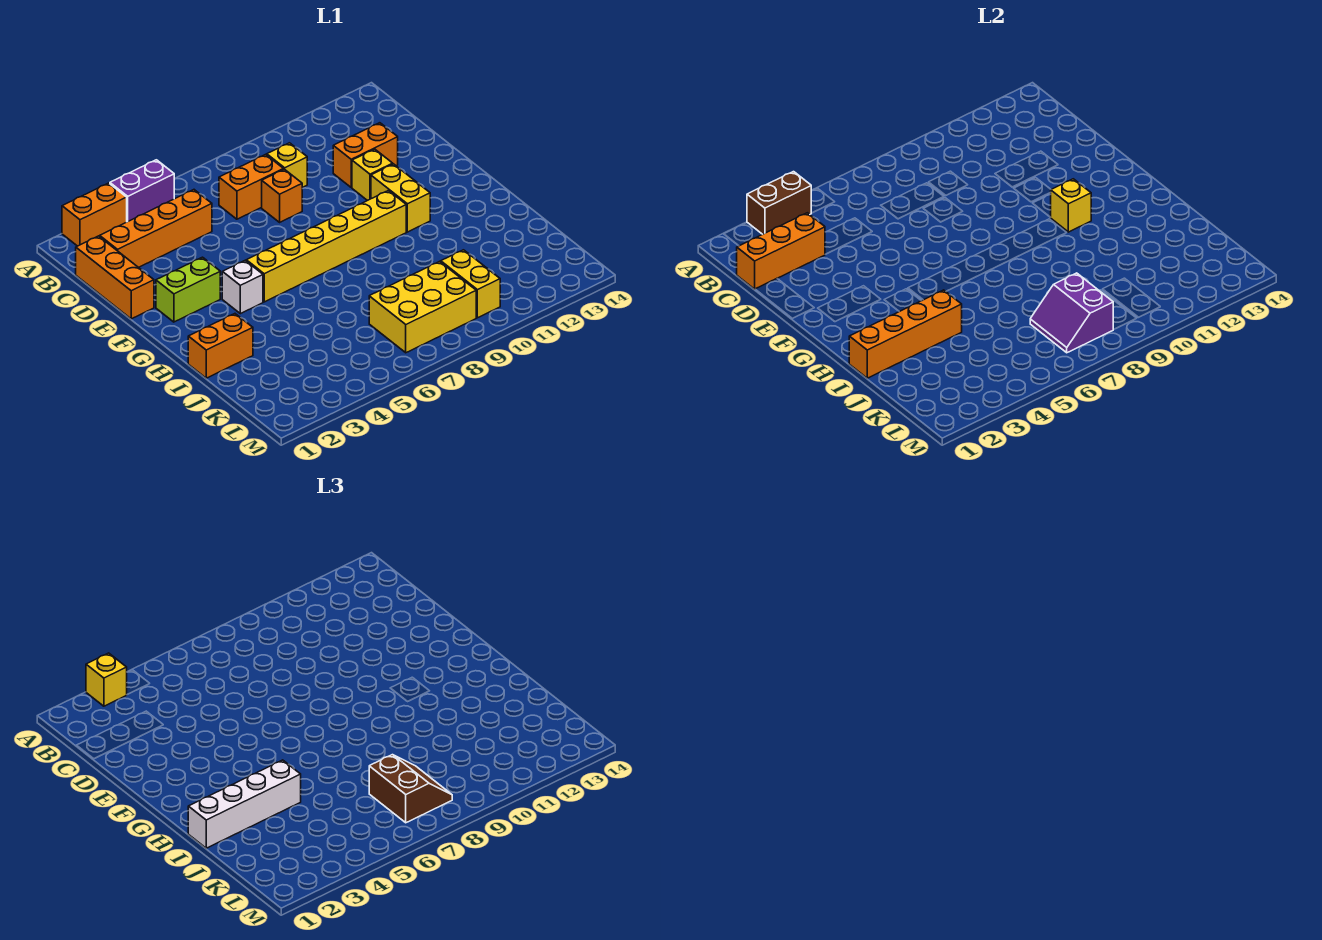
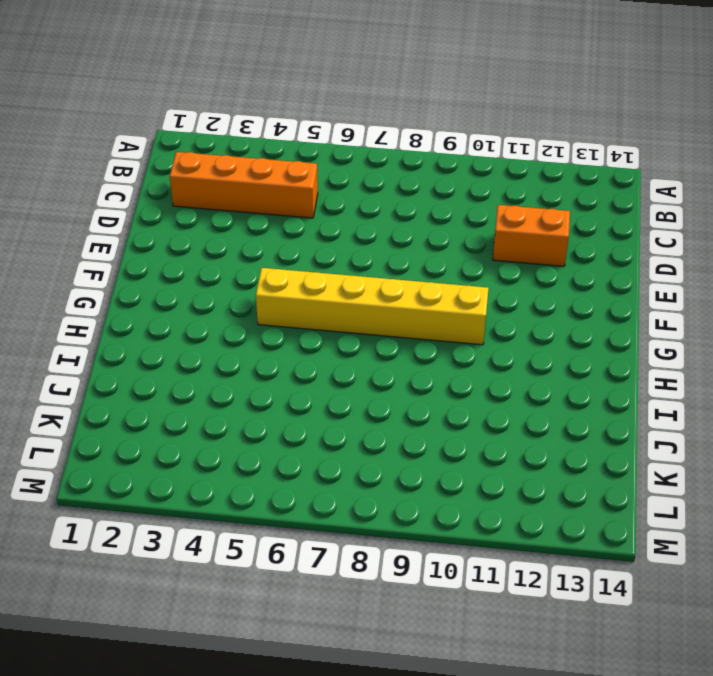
none -> orange brick A2:A3 level 1
none -> purple brick A4:A5 level 1
none -> orange brick C1:E1 level 1

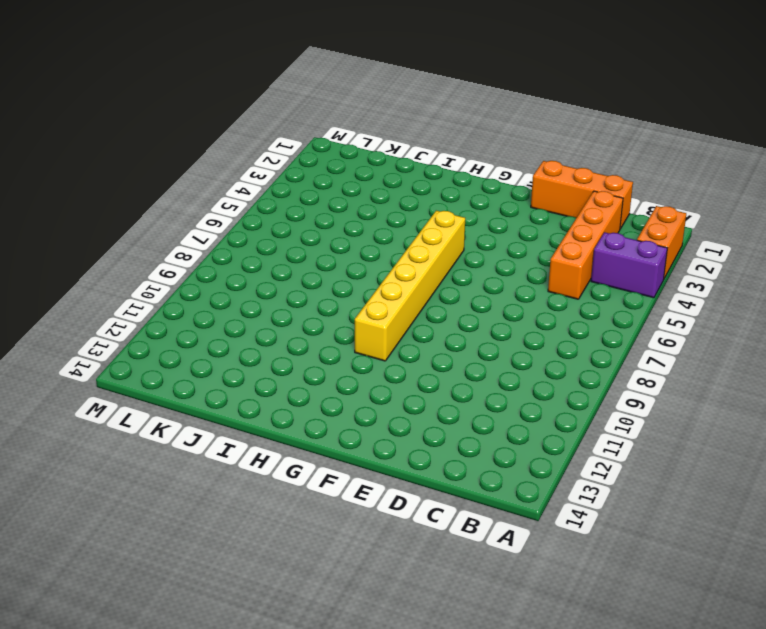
purple brick A4:B4 level 1 -> purple brick A4:A5 level 1
none -> orange brick C7:C8 level 1
none -> yellow brick C9 level 1
none -> orange brick D8 level 1

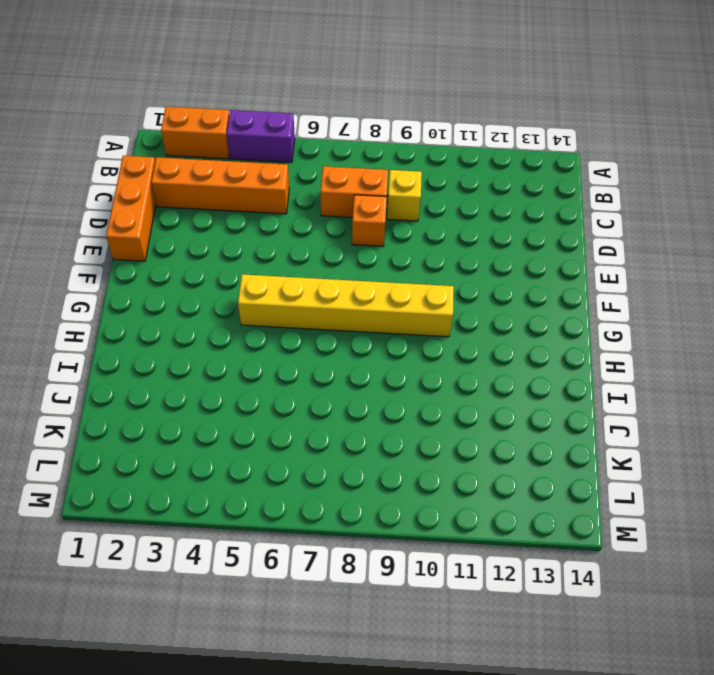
none -> orange brick D11:D12 level 1
none -> yellow brick E11 level 1
none -> lime brick F2:F3 level 1

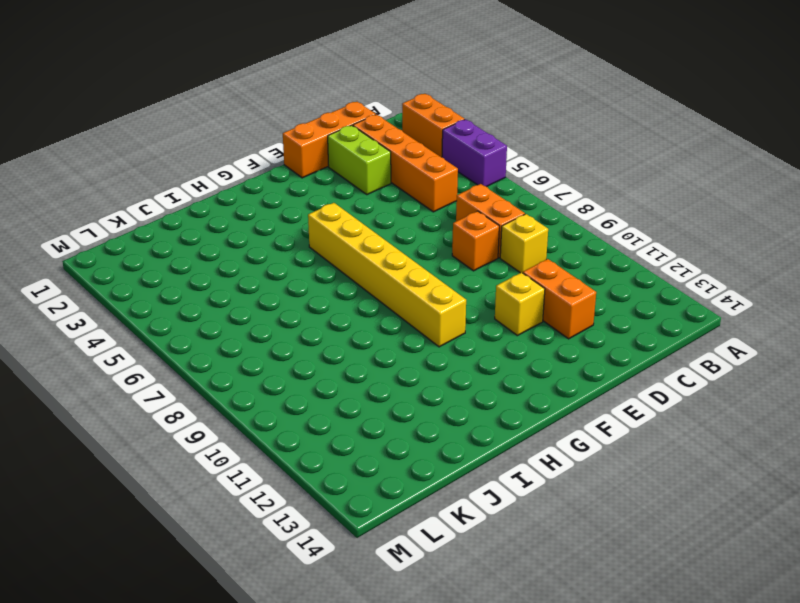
lime brick D2:D3 level 1 -> lime brick F2:F3 level 1
none -> yellow brick F11:G11 level 1
none -> white brick G4 level 1
none -> orange brick I1:I2 level 1

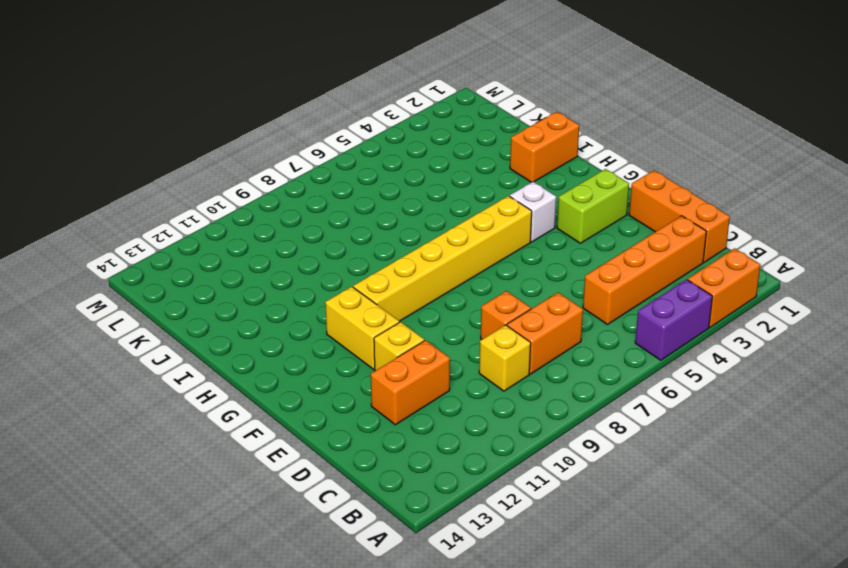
none -> yellow brick K7:L9 level 1
none -> yellow brick K10:L10 level 1
none -> brown brick A3:A4 level 2

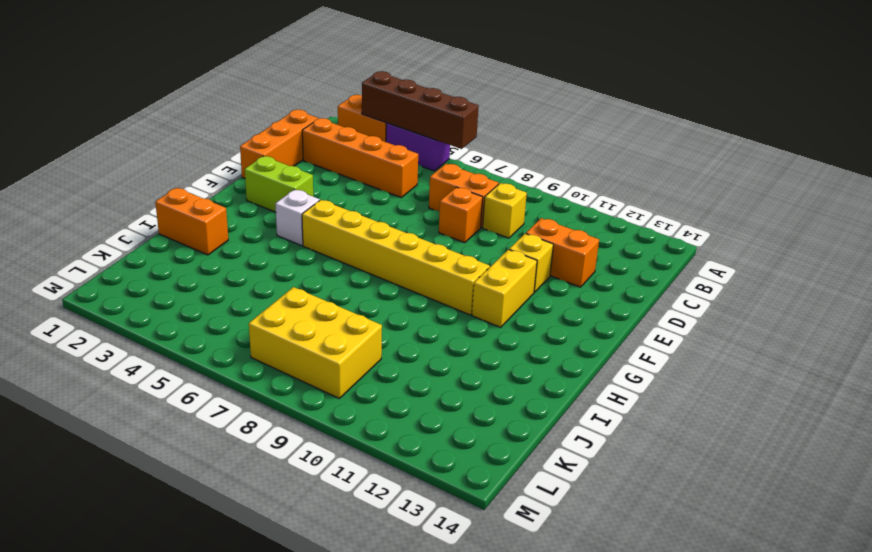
brown brick A3:A6 level 2 -> brown brick A3:A4 level 2
none -> yellow brick K10:L10 level 1
none -> orange brick C1:C3 level 2
none -> yellow brick G11 level 2

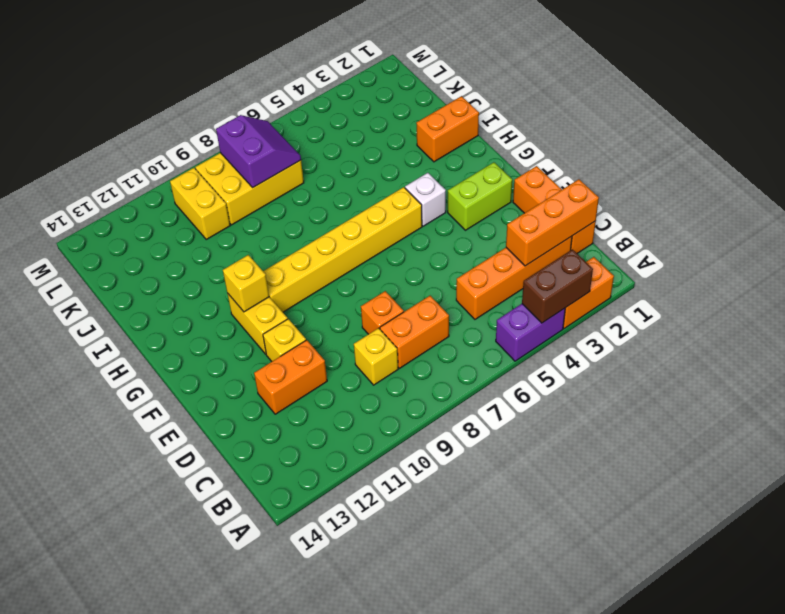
none -> orange brick I1:I4 level 2
none -> yellow brick A3 level 3
none -> white brick I1:I4 level 3

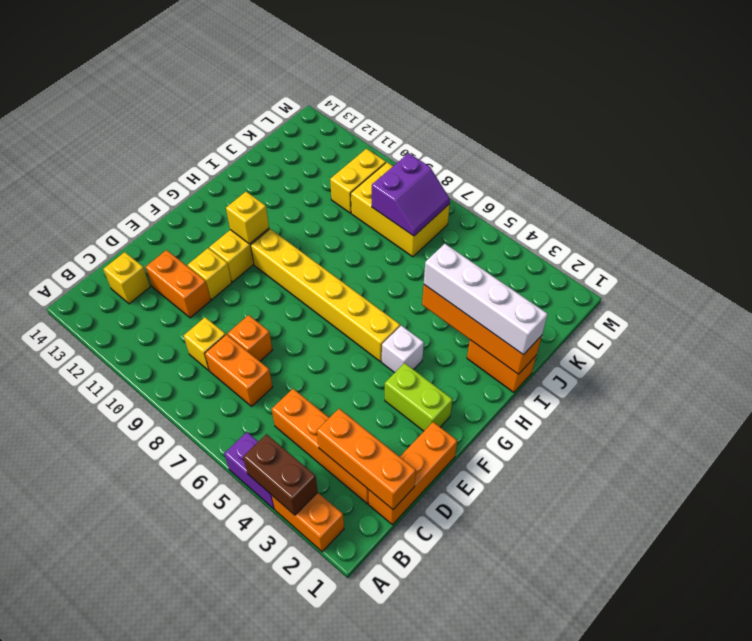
yellow brick C13 level 1 -> yellow brick A3 level 3
none -> brown slope K7:L8 level 3 top 7

